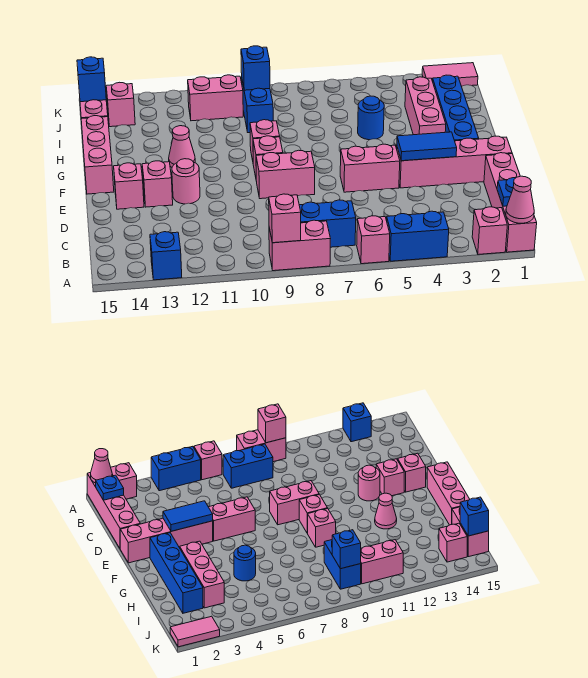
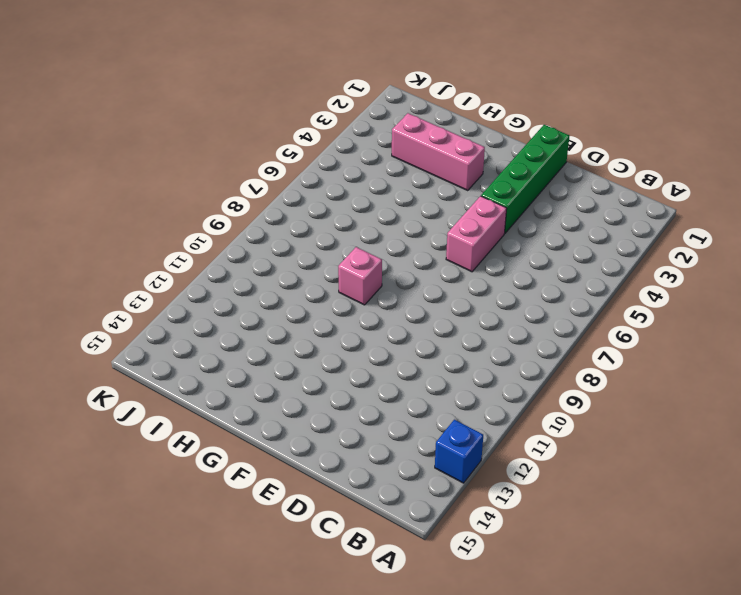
green brick E1:E4 level 1 -> pink brick E1:E4 level 1
none -> pink brick A1:D1 level 1
none -> pink brick A2 level 1
none -> blue brick A4:A5 level 1
none -> pink brick A6 level 1

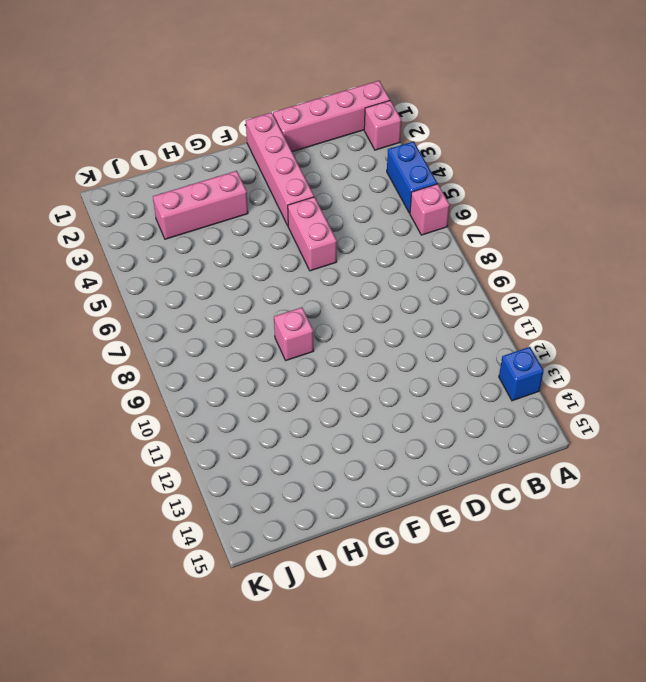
none -> pink brick A8:A9 level 1
none -> blue brick B7:B8 level 1
none -> pink brick E8:E9 level 1
none -> pink round brick E12 level 1

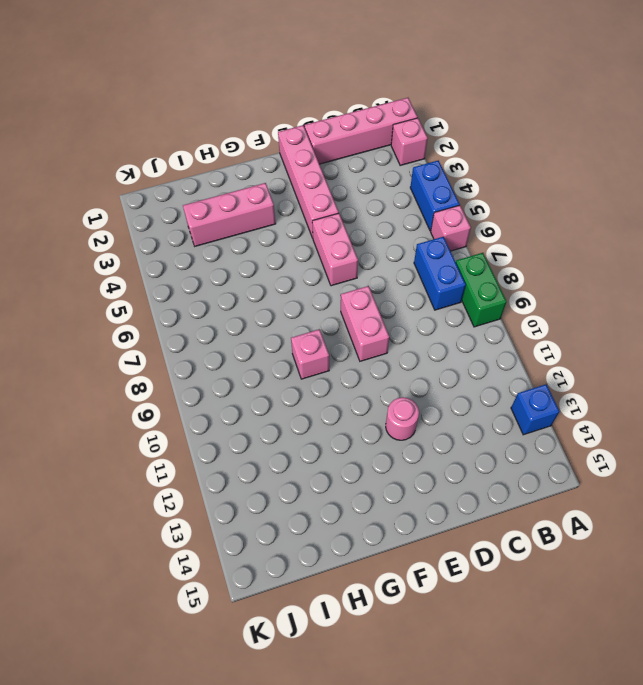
green brick A8:A9 level 1 -> pink brick A8:A9 level 1
none -> pink brick E13 level 1
none -> pink brick E14 level 1
none -> blue brick F2:I2 level 1
none -> pink brick F9 level 1

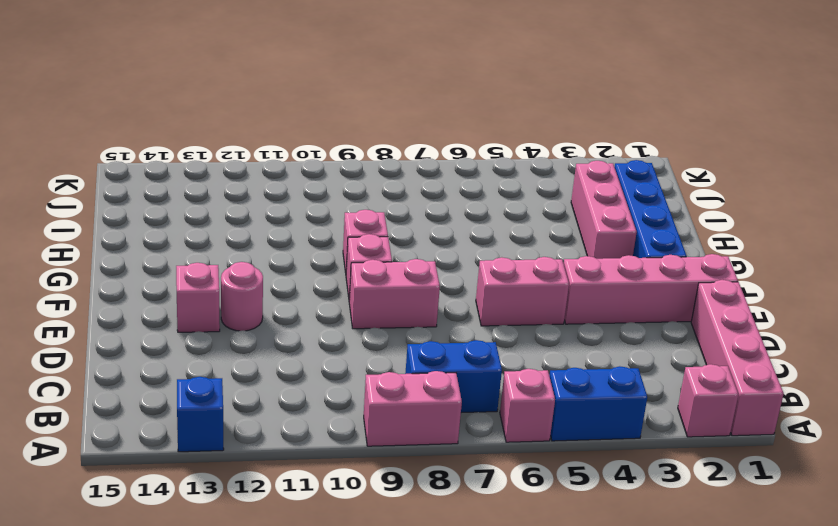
none -> pink brick E14 level 1
none -> pink brick F15:H15 level 1
none -> pink cone G12 level 1
none -> blue round brick H5 level 1

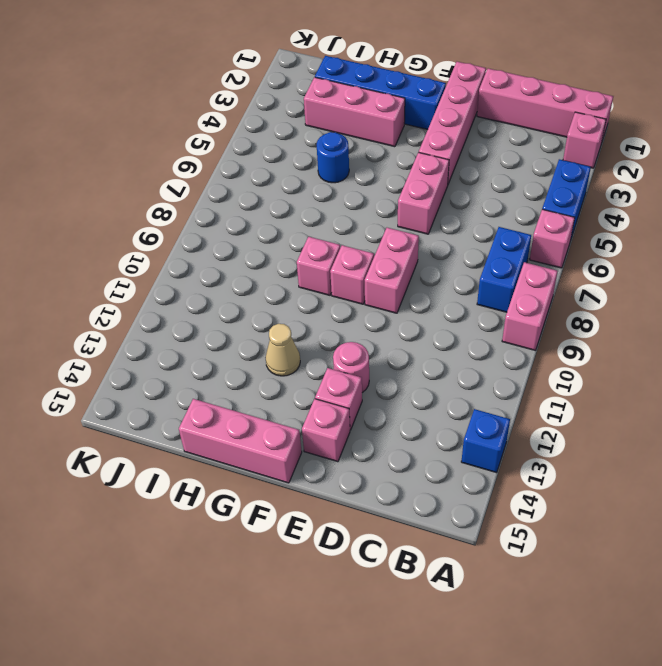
tan cone G12 level 1 -> pink cone G12 level 1
none -> blue brick I9:J9 level 1
none -> pink brick I15:J15 level 1
none -> pink brick J10:J11 level 1
none -> pink brick J14 level 1

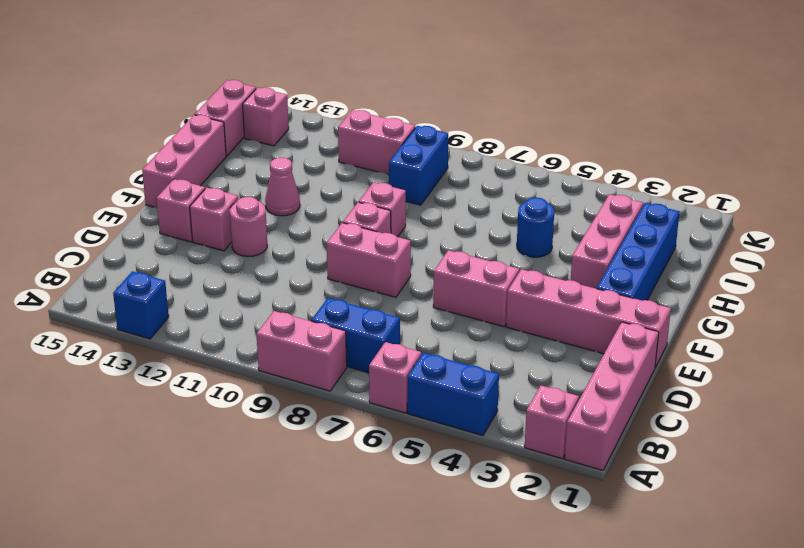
none -> pink tile K1:K2 level 1
none -> pink cone A1 level 2
none -> pink brick A9 level 2
none -> blue plate B1 level 2

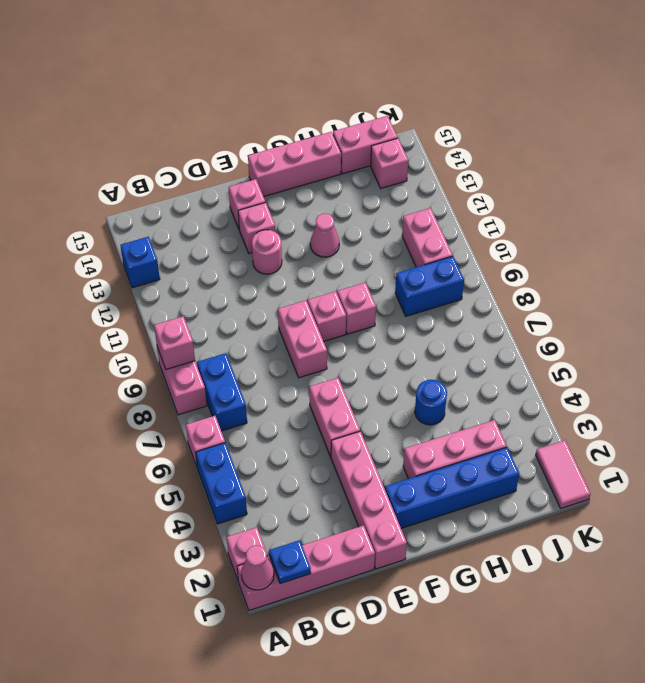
none -> blue tile E3:E4 level 2
none -> blue brick J9 level 2
none -> blue brick J15 level 2

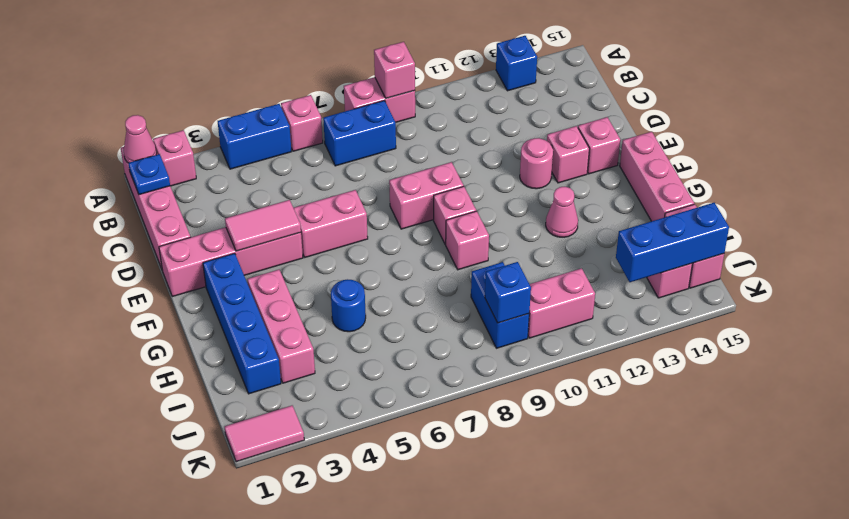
pink tile E3:E4 level 2 -> blue tile E3:E4 level 2
blue brick J13:J15 level 2 -> blue brick J15 level 2

